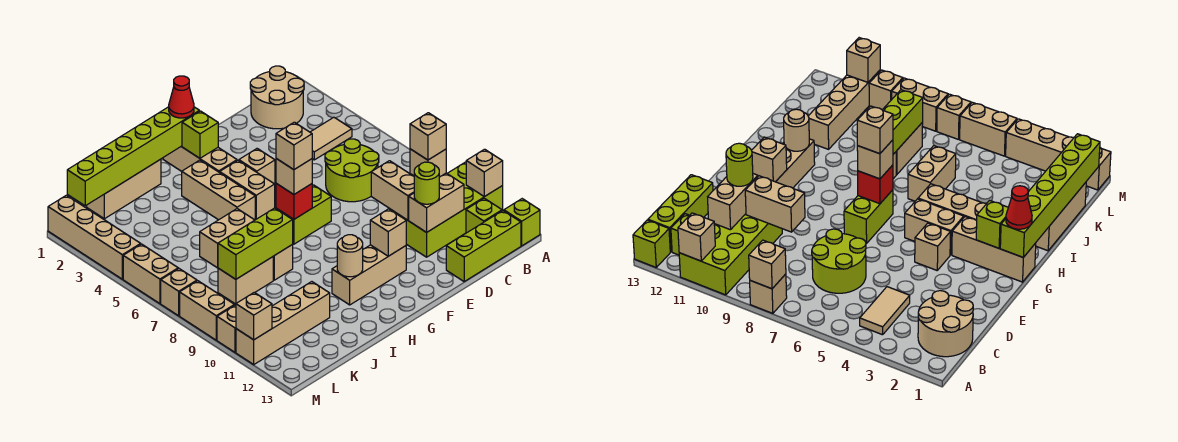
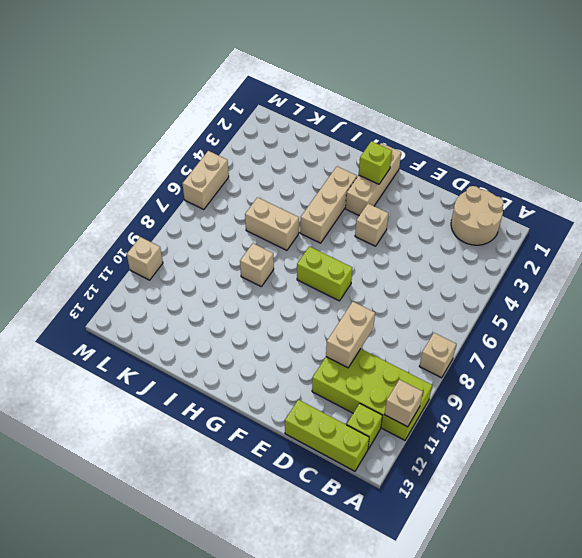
none -> lime brick A13 level 1
none -> tan tile B4:C4 level 1
none -> lime round brick C6:D7 level 1
none -> tan brick F11:H11 level 1

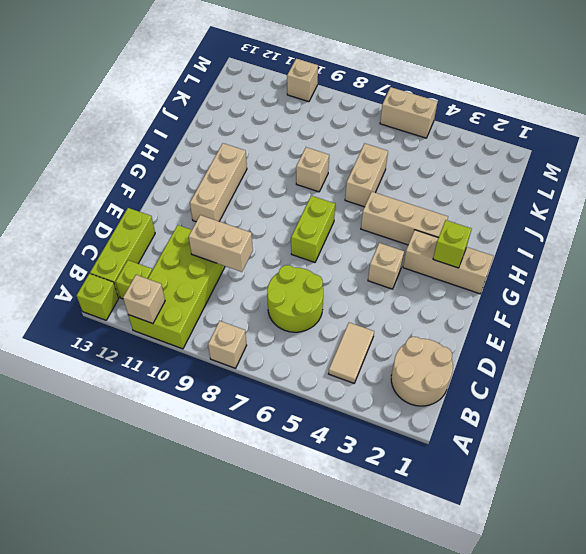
none -> tan brick G4:G5 level 1
none -> tan brick I1:K1 level 1
none -> tan brick J8:K8 level 1
none -> tan brick J11:M11 level 1

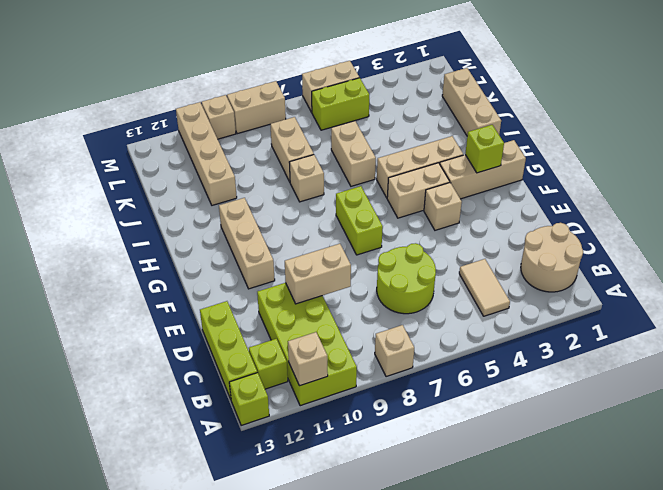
lime brick L5:L6 level 1 -> none
none -> tan brick M1:M4 level 1
none -> tan brick M7 level 1
none -> tan brick A8 level 2
none -> tan brick C11:D11 level 2

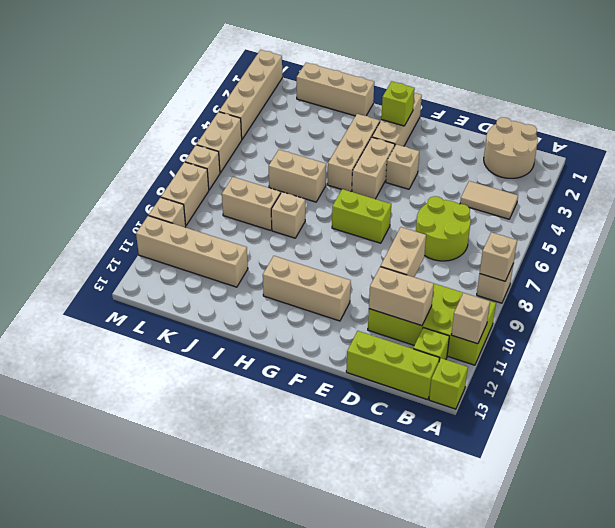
none -> tan brick F11 level 2
none -> lime brick G1:L1 level 2
none -> red brick G7 level 2
none -> tan round brick H11 level 2

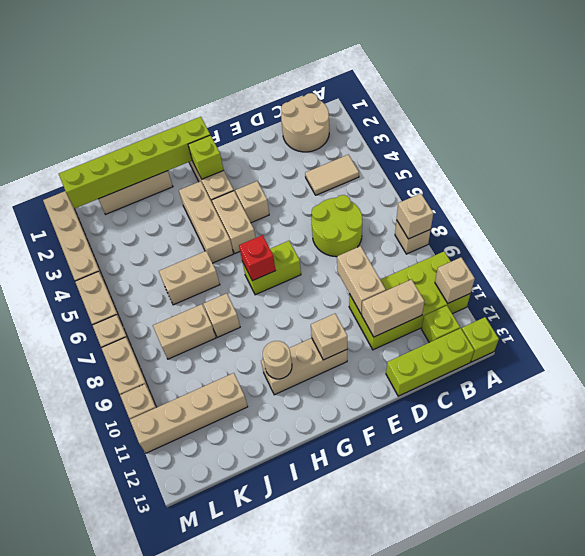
none -> lime brick I8:K8 level 2
none -> tan brick M11 level 2
none -> lime round brick D11 level 3
none -> red cone G1 level 3

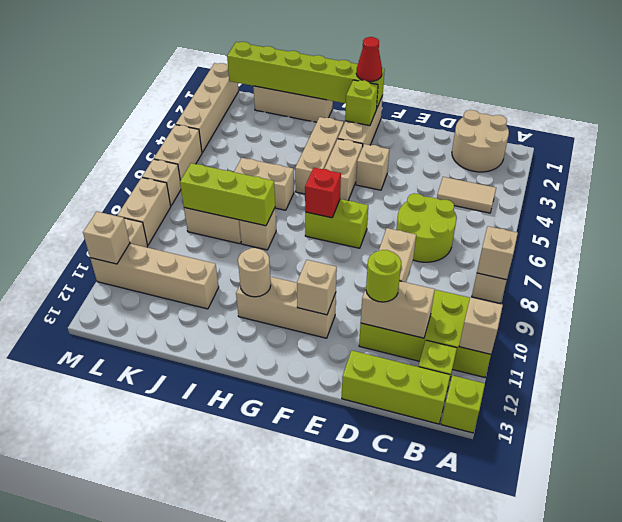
none -> tan brick G7 level 3
none -> tan brick G7 level 4

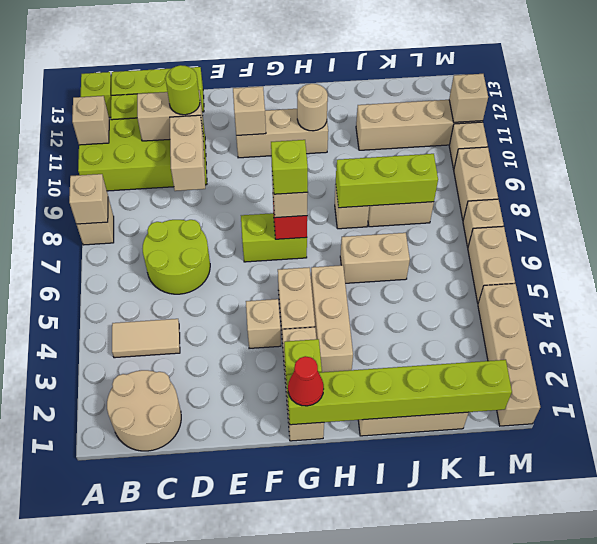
lime brick G7 level 4 -> tan brick G7 level 4

